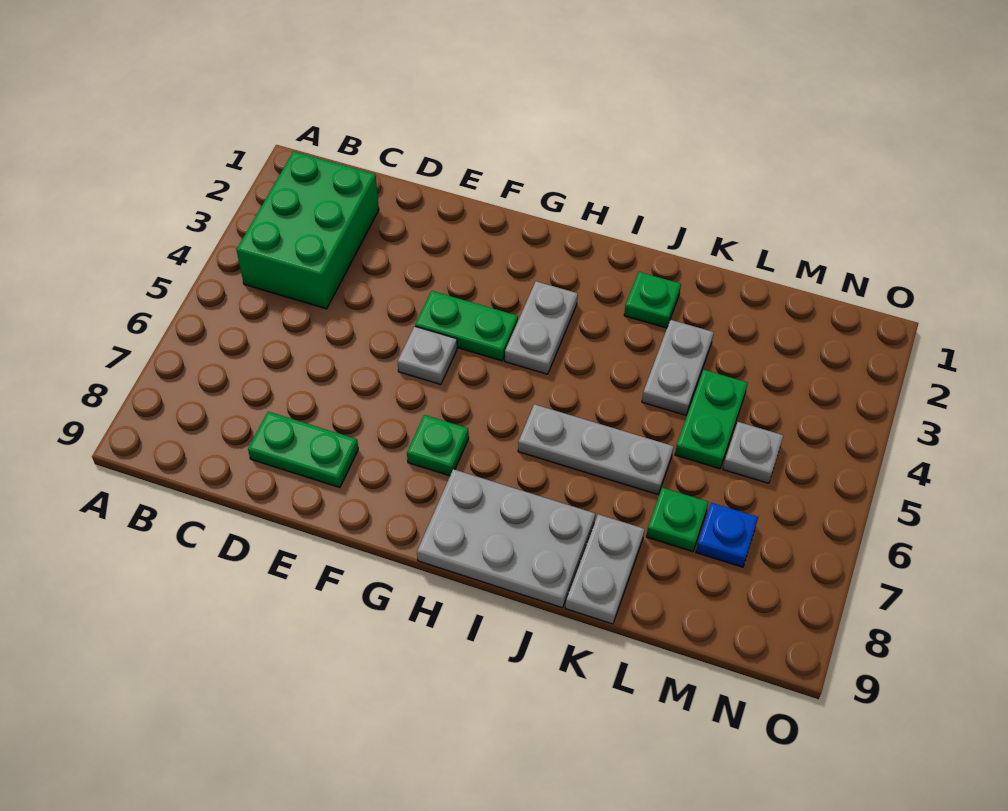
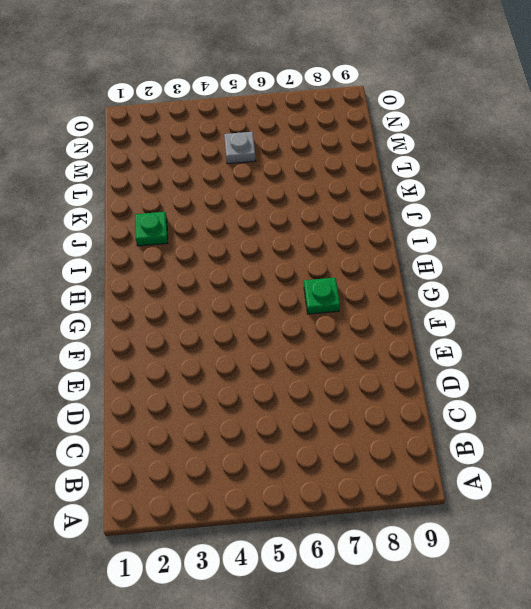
none -> green brick B2:C4 level 1
none -> green plate D8:E8 level 1
none -> green plate F4:G4 level 1

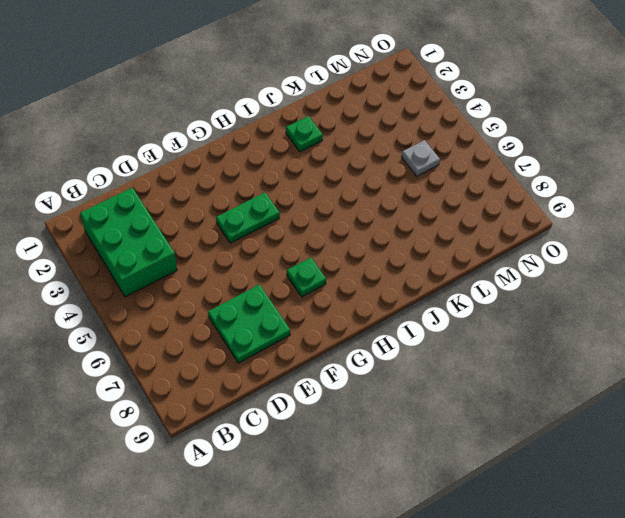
green plate D7:E8 level 1 -> green plate D8:E8 level 1
none -> grey plate F5 level 1
none -> grey plate H3:H4 level 1
none -> grey plate H8:J9 level 1

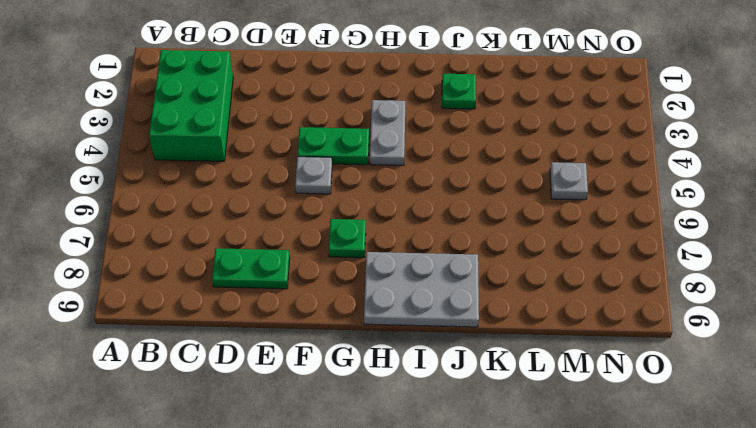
none -> grey plate I6:K6 level 1
none -> grey plate K3:K4 level 1
none -> grey plate K8:K9 level 1

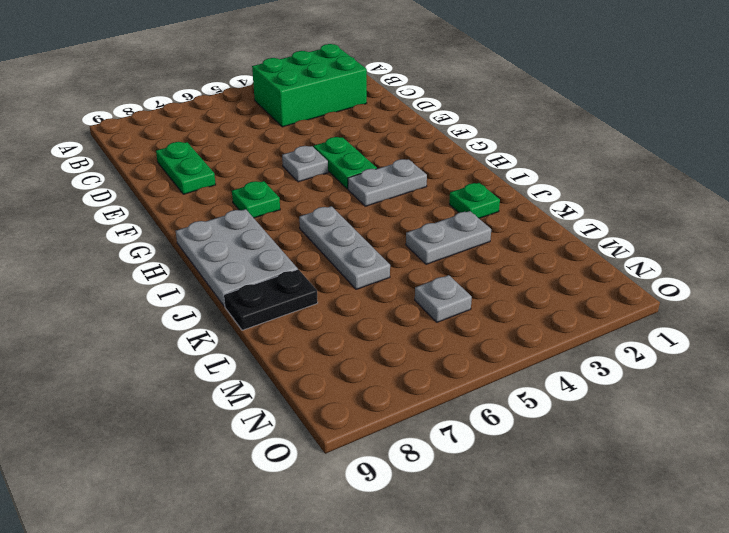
black plate K8:K9 level 1 -> grey plate K8:K9 level 1
none -> green plate L4:L5 level 1
none -> green plate L7 level 1
none -> blue plate M7 level 1

